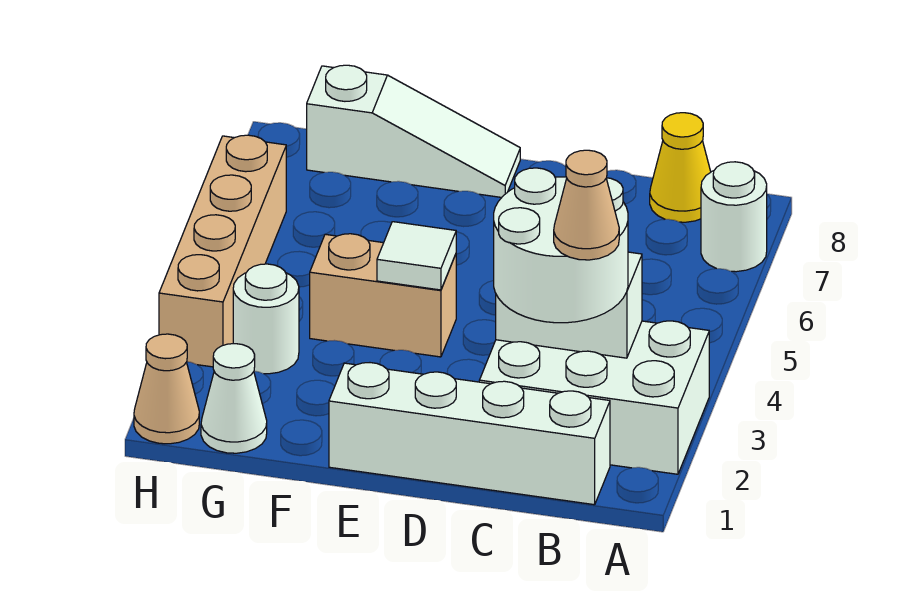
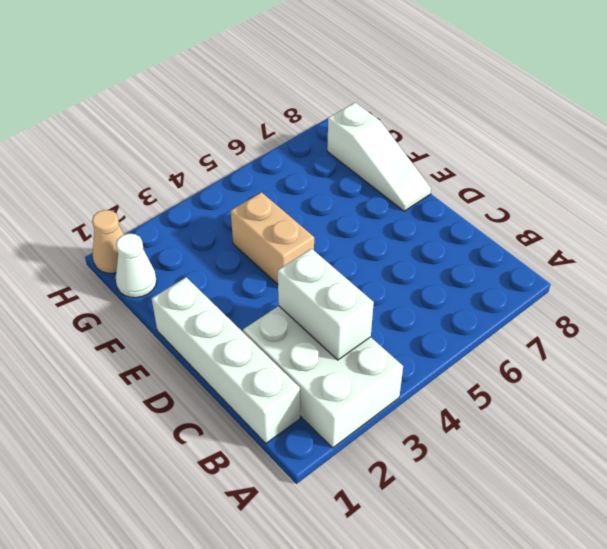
none -> white round brick A7 level 1
none -> yellow cone B8 level 1
none -> white round brick G3 level 1

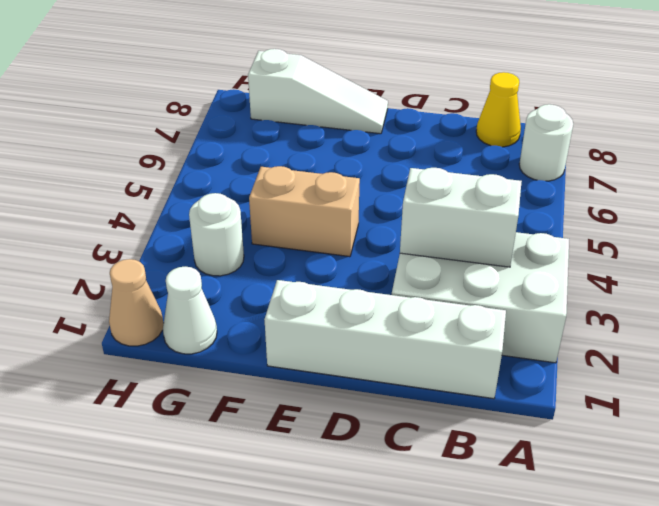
none -> tan brick H3:H6 level 1
none -> white tile E4 level 2
none -> white round brick B2:C3 level 3

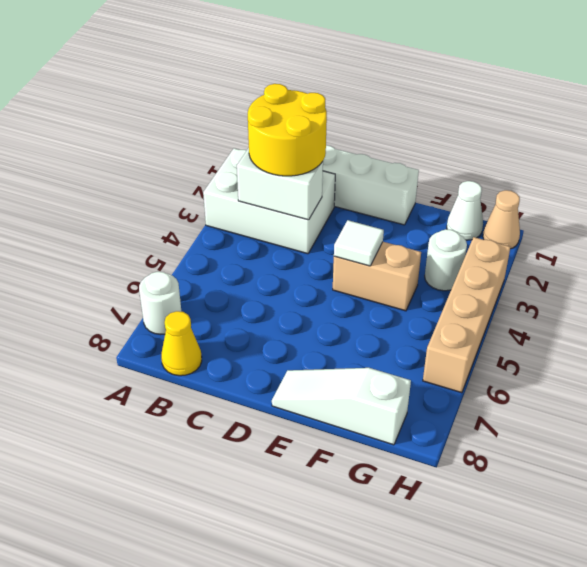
yellow round brick B2:C3 level 3 -> white round brick B2:C3 level 3
none -> tan cone B2 level 4

